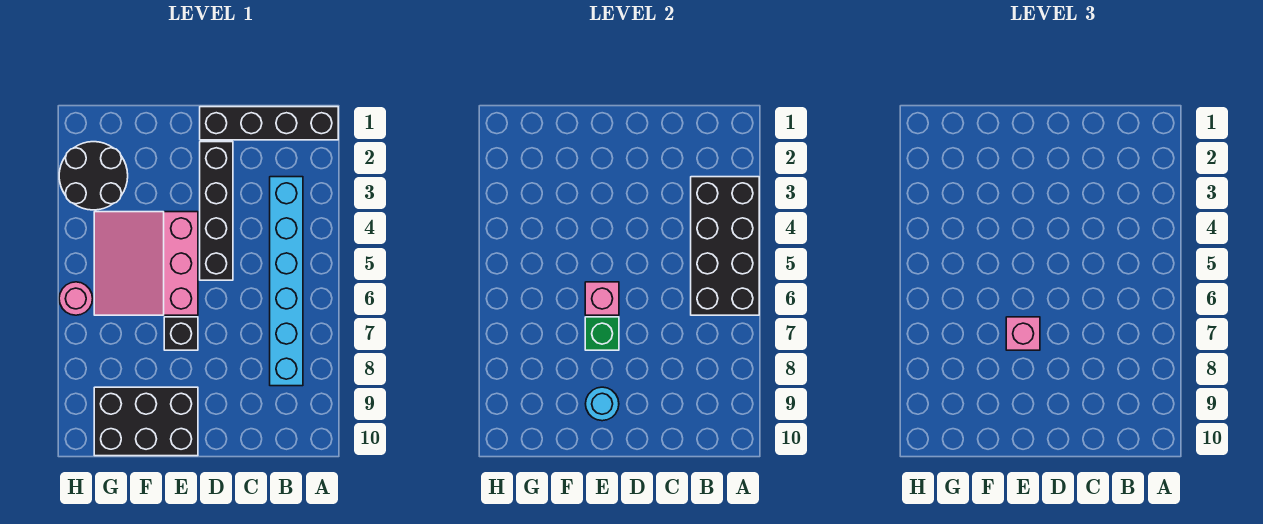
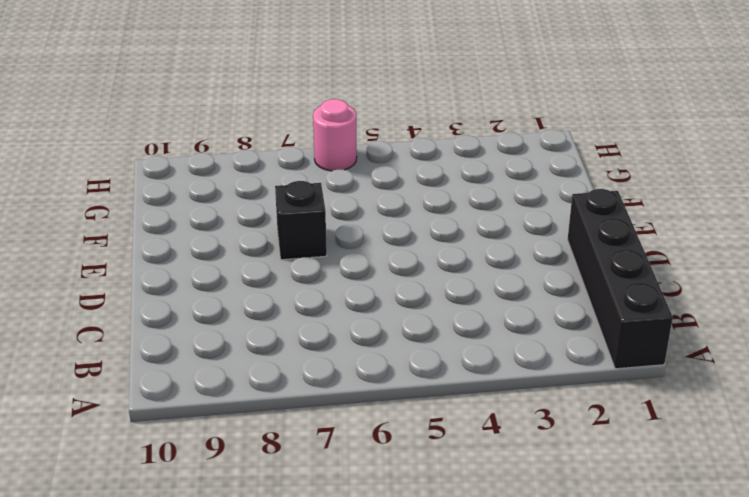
none -> cyan brick B3:B8 level 1
none -> black brick D2:D5 level 1
none -> pink slope E4:G6 level 1 top E

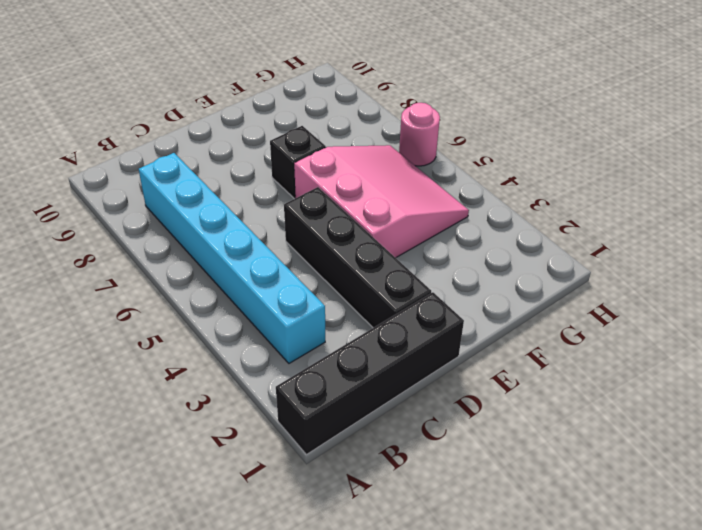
none -> black brick E9:G10 level 1
none -> black round brick G2:H3 level 1
none -> black brick A3:B6 level 2

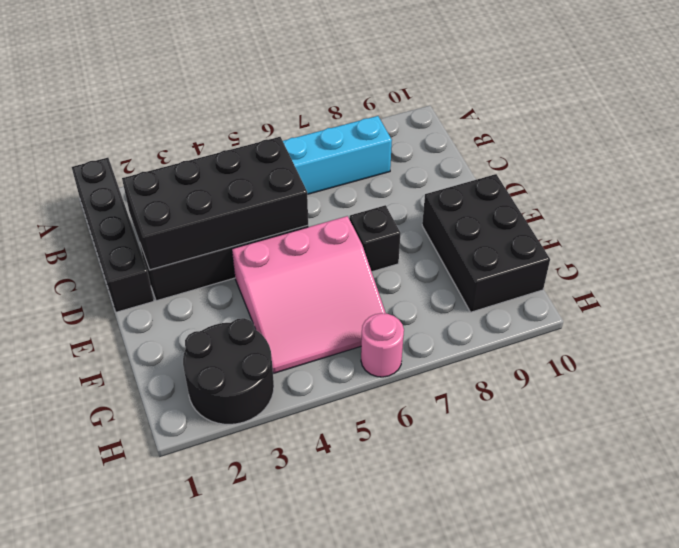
black brick C2:D5 level 2 -> black brick A3:B6 level 2
none -> pink brick E6 level 2
none -> green brick E7 level 2
none -> cyan round brick E9 level 2

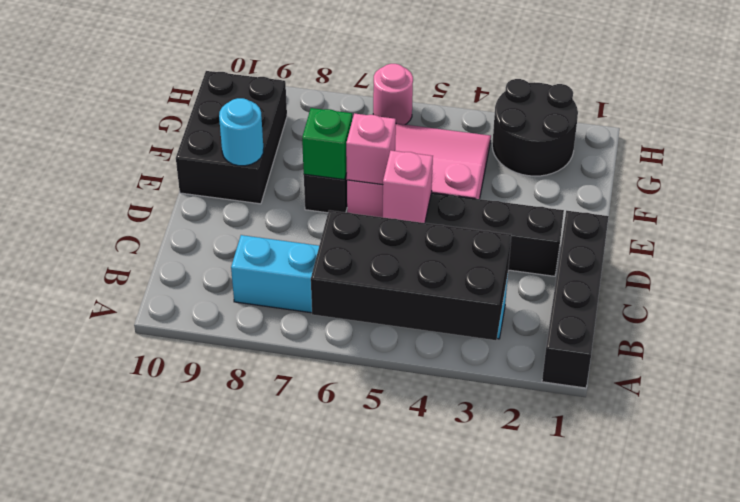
pink brick D5 level 2 -> pink brick E7 level 3

